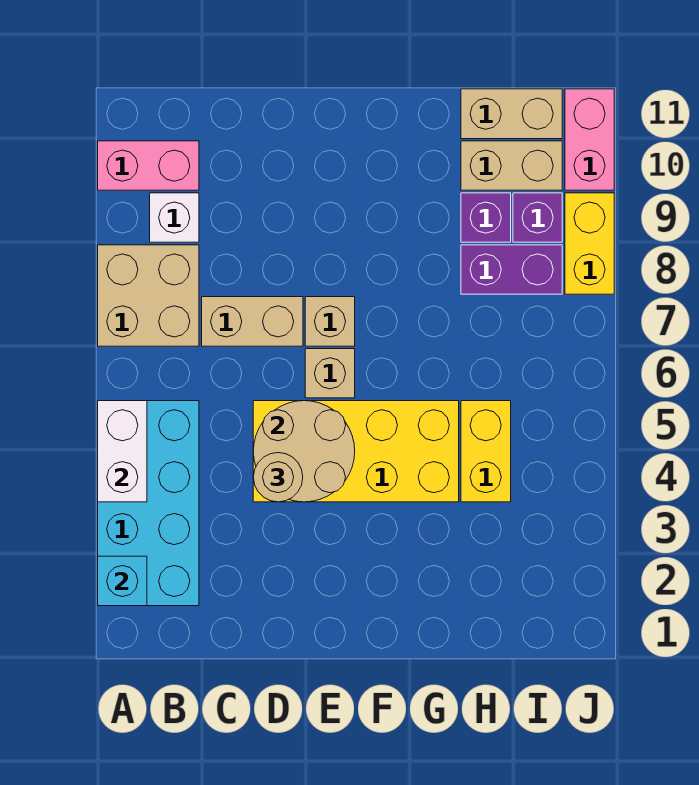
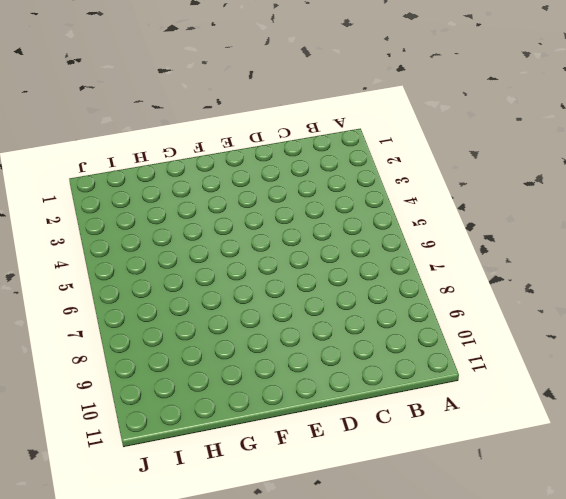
none -> cyan brick A2:B5 level 1
none -> tan brick A7:B8 level 1
none -> pink brick A10:B10 level 1

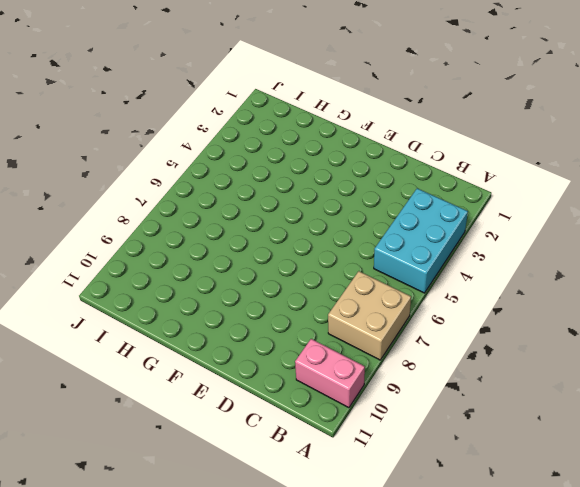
cyan brick A3:B5 level 1 -> cyan brick A2:B5 level 1
none -> white brick B9 level 1
none -> tan brick C7:D7 level 1
none -> yellow brick D4:G5 level 1

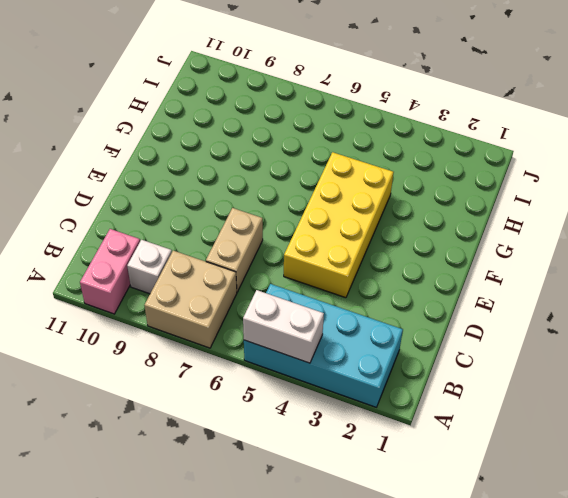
none -> tan brick E6 level 1
none -> tan brick E7 level 1
none -> yellow brick H4:H5 level 1

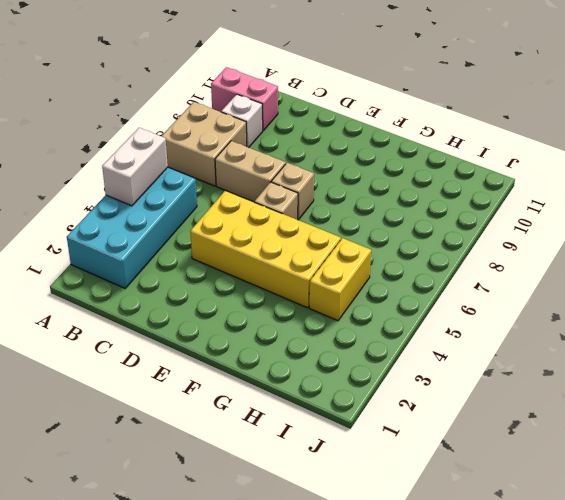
none -> purple brick H8:I8 level 1
none -> purple brick H9 level 1
none -> tan brick H10:I10 level 1

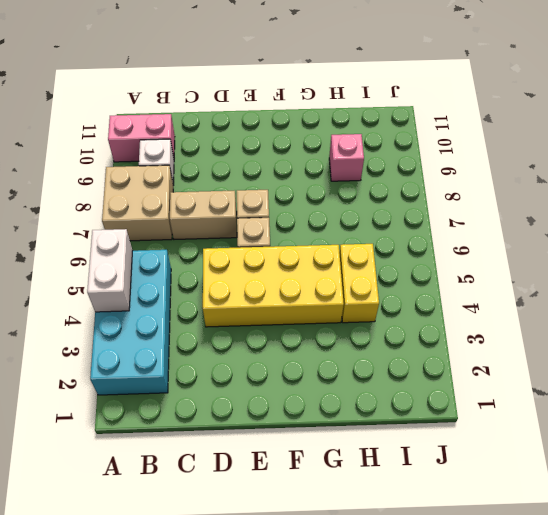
pink brick H9 level 1 -> purple brick H9 level 1
none -> purple brick H8:I8 level 1
none -> tan brick H10:I10 level 1
none -> tan brick H11:I11 level 1

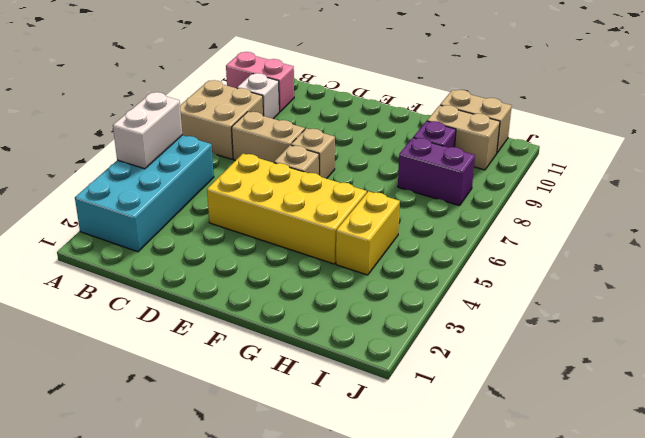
none -> purple brick I9 level 1
none -> yellow brick J8:J9 level 1
none -> pink brick J10:J11 level 1

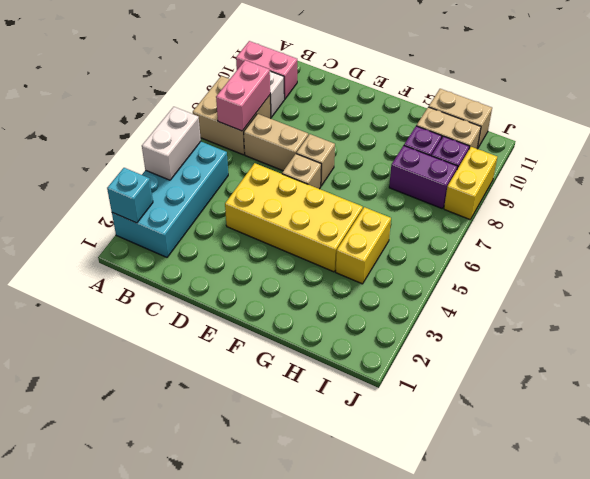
pink brick B7:B8 level 2 -> pink brick J10:J11 level 1
none -> tan round brick D4:E5 level 2
none -> tan round brick D4 level 3

